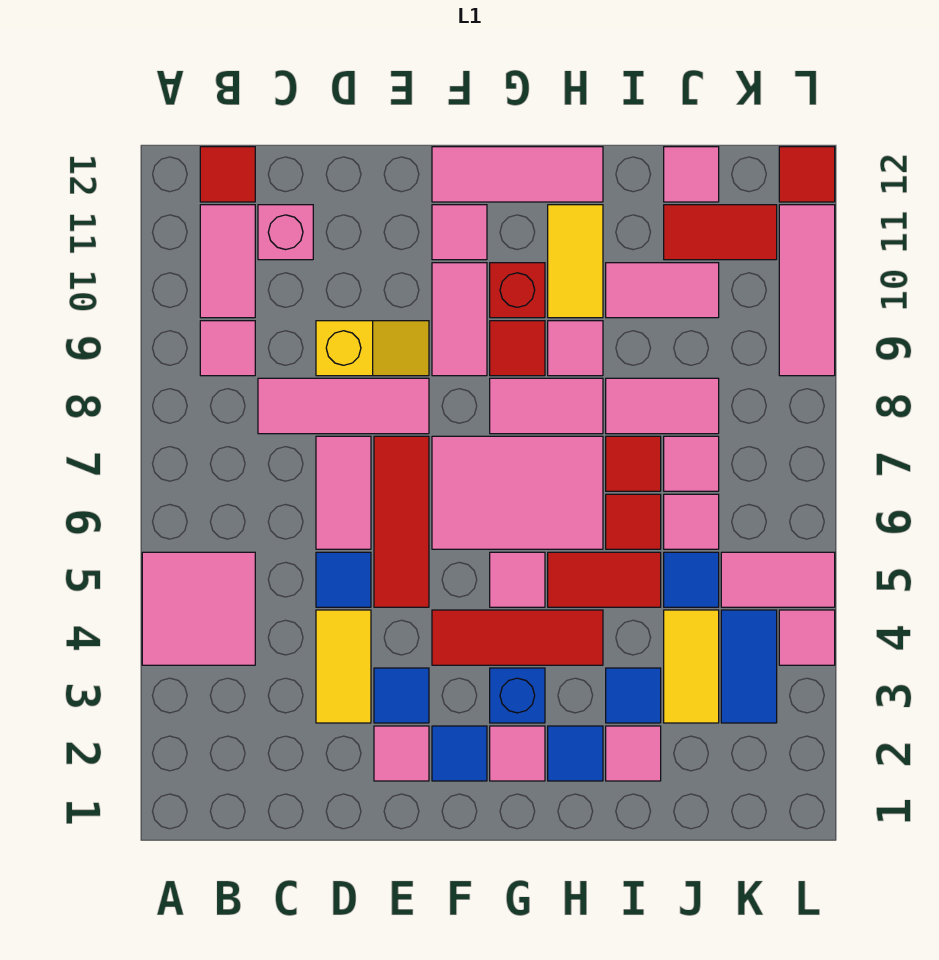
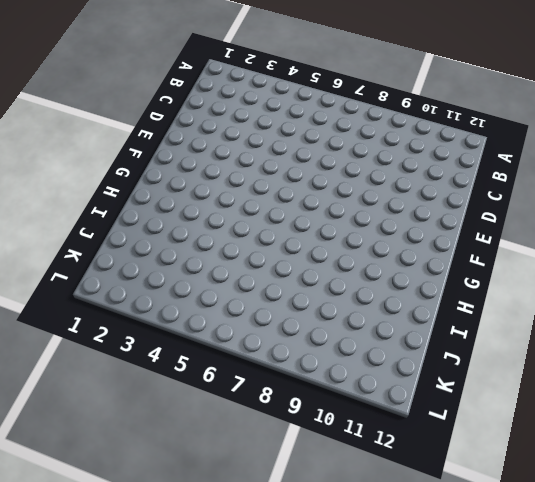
none -> pink tile A4:B5 level 1
none -> pink tile B9 level 1
none -> pink tile B10:B11 level 1
none -> red tile B12 level 1

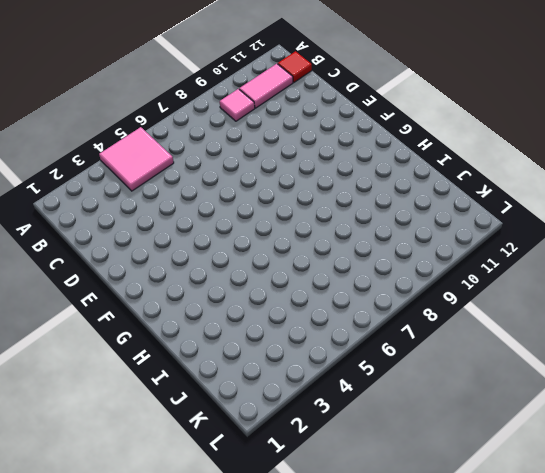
none -> pink tile C8:E8 level 1
none -> pink brick C11 level 1
none -> yellow tile D3:D4 level 1
none -> blue tile D5 level 1

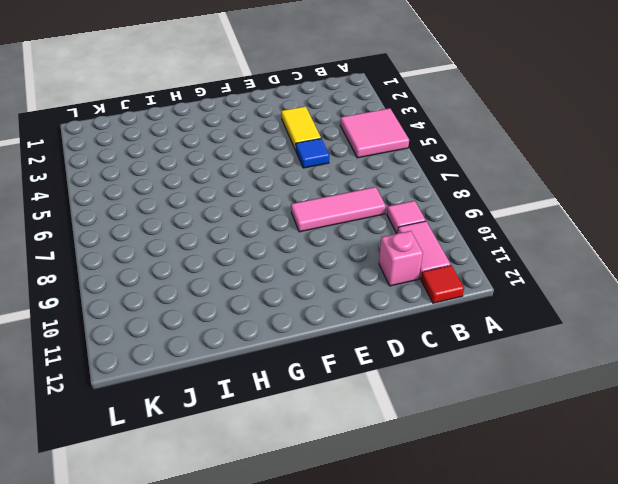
none -> pink tile D6:D7 level 1
none -> yellow slope D9:E9 level 1 top D
none -> pink tile E2 level 1
none -> blue tile E3 level 1

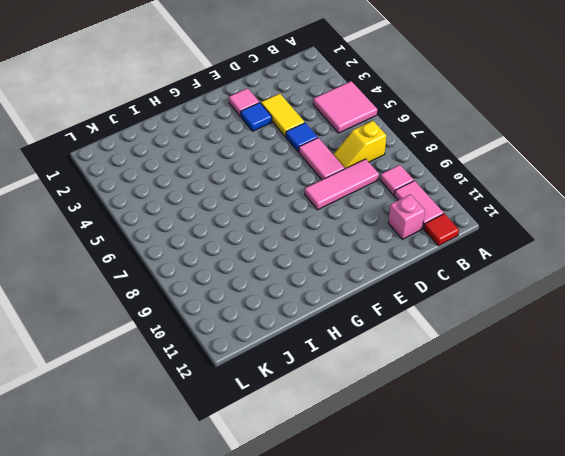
yellow slope B7:C7 level 1 top B -> yellow slope D9:E9 level 1 top D
none -> red tile E5:E7 level 1
none -> blue tile F2 level 1
none -> red tile F4:H4 level 1
none -> pink tile F6:H7 level 1

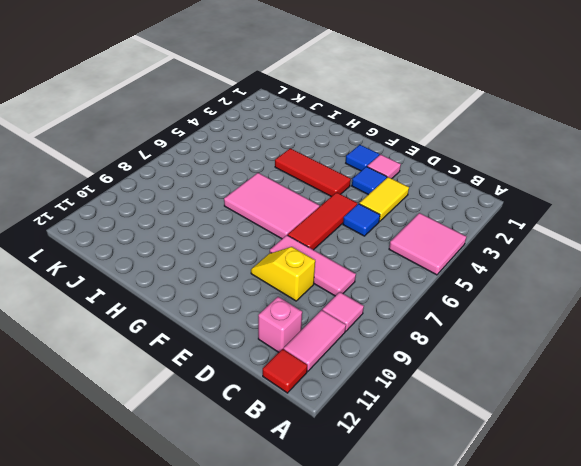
none -> pink tile D6:D7 level 1
none -> pink tile F9:F10 level 1
none -> pink tile F11 level 1
none -> pink tile F12:H12 level 1

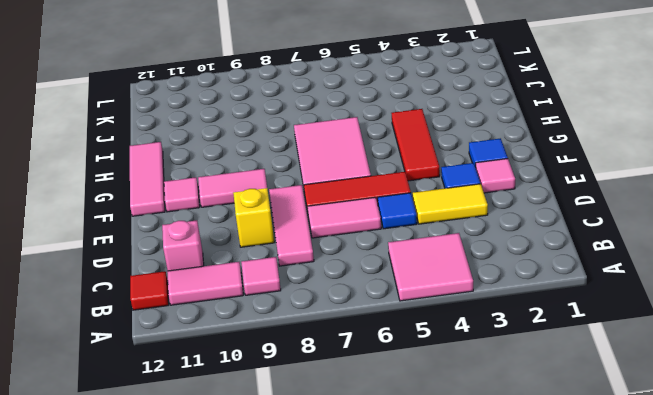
none -> pink tile G2 level 1
none -> blue brick G3 level 1
none -> pink tile G5 level 1
none -> pink tile G8:H8 level 1

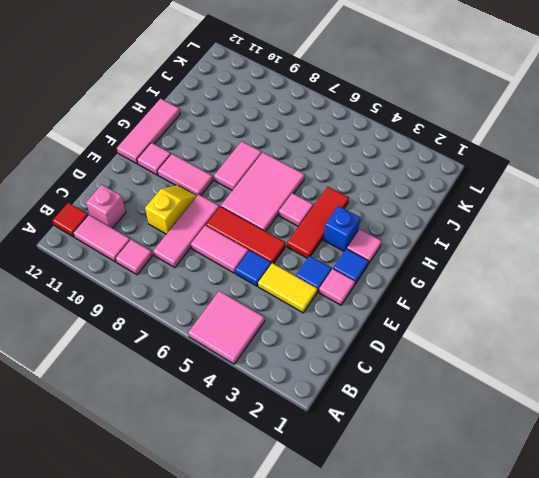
none -> red tile G9 level 1
none -> red brick G10 level 1
none -> blue tile H2 level 1
none -> red tile H5:I5 level 1

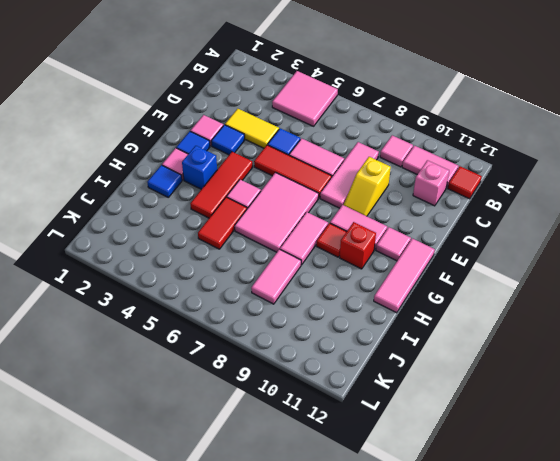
none -> pink tile H9 level 1
none -> yellow tile H10:H11 level 1
none -> pink tile I2 level 1
none -> blue tile I3 level 1

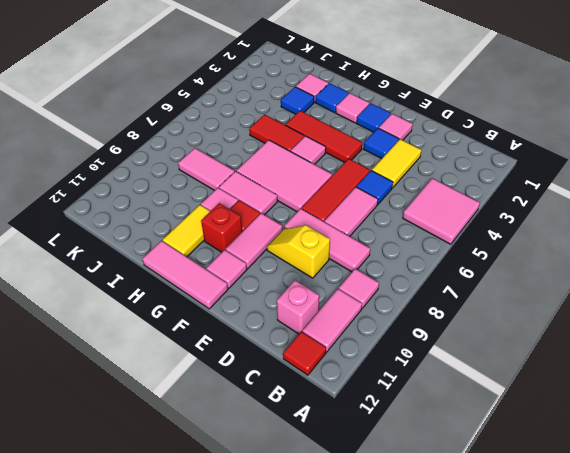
none -> blue brick G3 level 1
none -> red tile I6 level 1
none -> red tile I7 level 1
none -> pink tile I10:J10 level 1

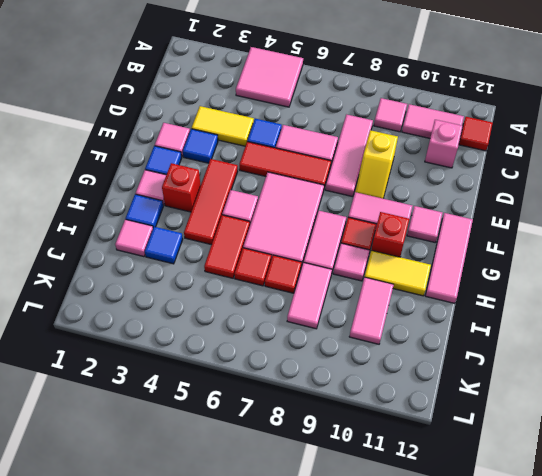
red brick G3 level 1 -> blue brick G3 level 1
none -> yellow tile J3:J4 level 1
none -> blue tile J5 level 1
none -> pink tile J6 level 1
none -> pink tile J7 level 1

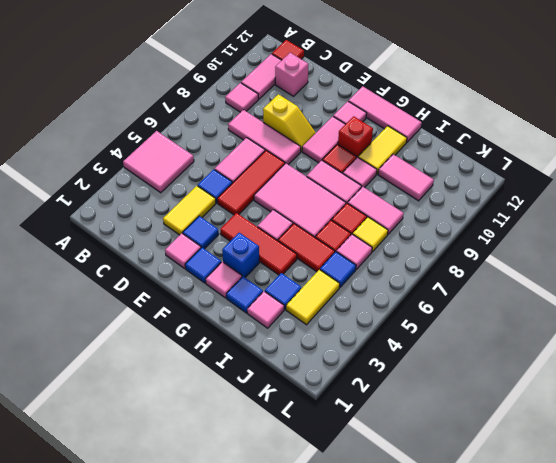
yellow tile J7 level 1 -> pink tile J7 level 1
none -> red tile J11:K11 level 1
none -> pink tile J12 level 1
none -> blue tile K3:K4 level 1
none -> pink tile K5:L5 level 1

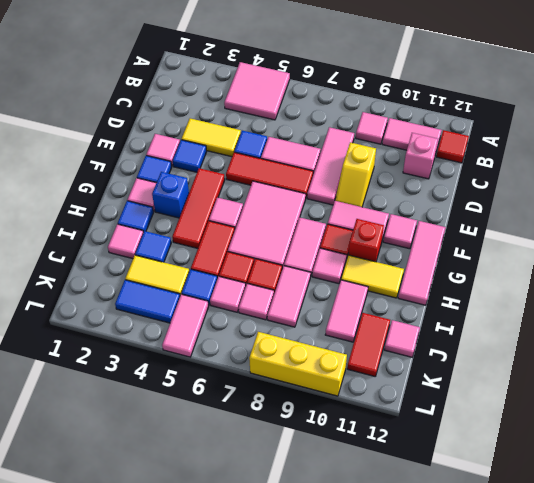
yellow brick L8:L10 level 1 -> pink tile L9:L11 level 1
none -> pink tile L4 level 1
none -> red tile L12 level 1

